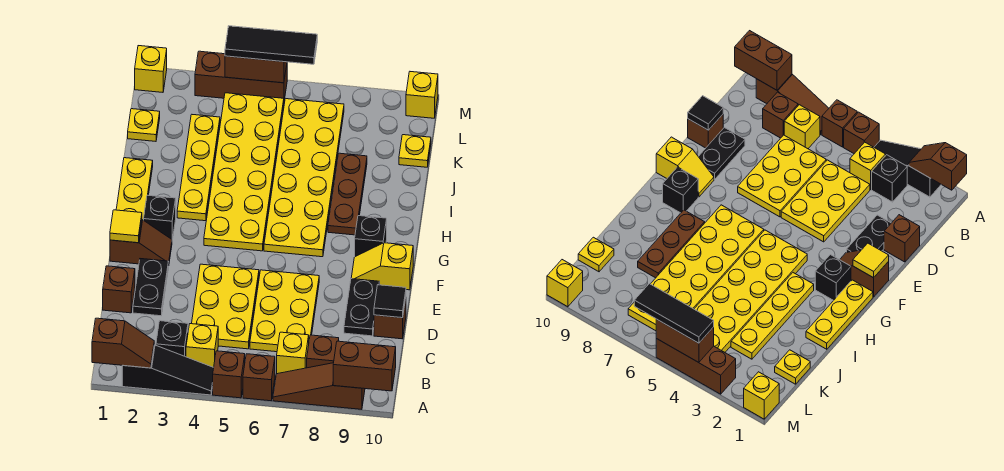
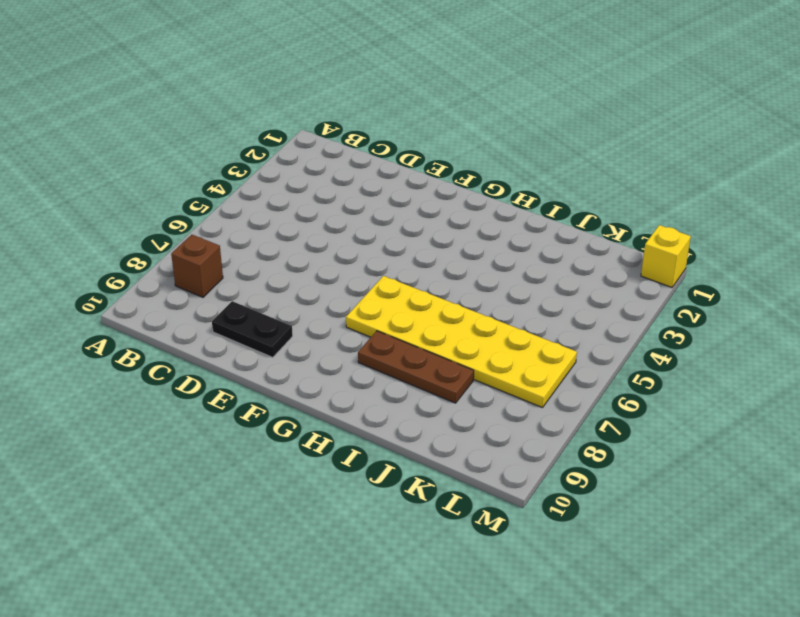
none -> black slope A2:A4 level 1 top 2
none -> brown brick A5 level 1
none -> brown brick A6 level 1
none -> brown slope A7:A9 level 1 top 9

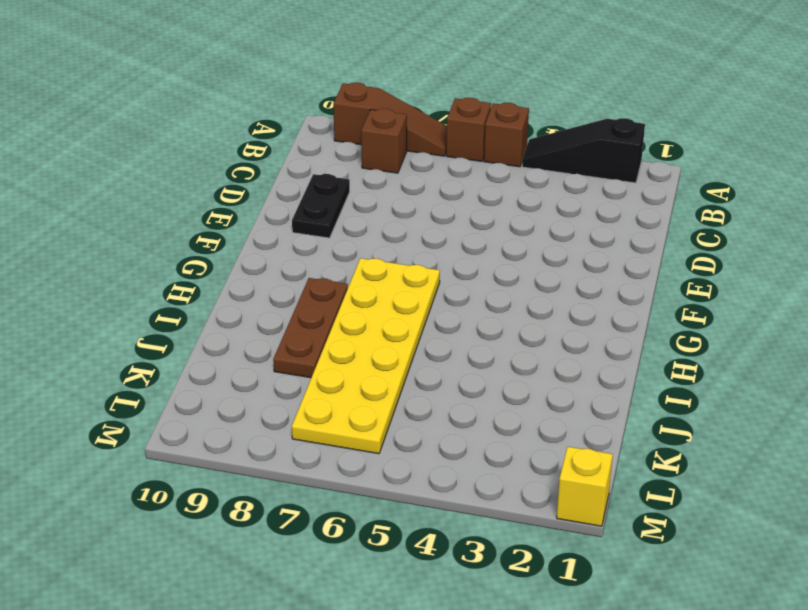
none -> black brick B3 level 1
none -> yellow brick B4 level 1
none -> yellow brick B7 level 1
none -> yellow plate C4:E5 level 1

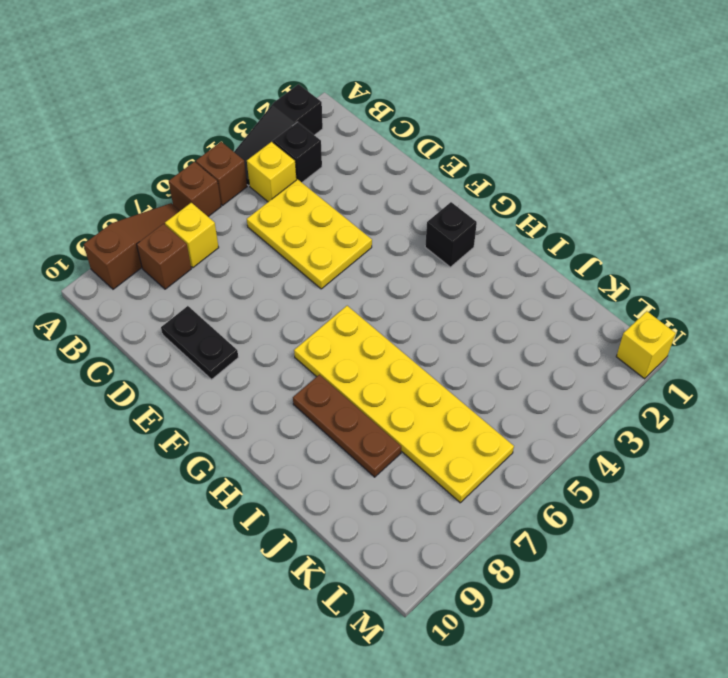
none -> yellow plate C6:E7 level 1
none -> brown brick D1 level 1
none -> black plate D2:E2 level 1
none -> brown brick D10 level 1

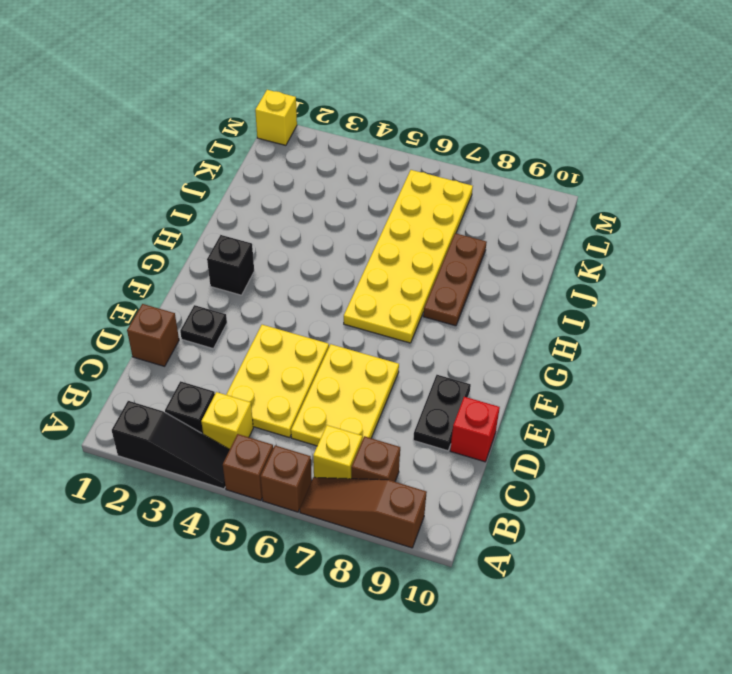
red brick D10 level 1 -> brown brick D10 level 1
black plate E2 level 1 -> black plate D2:E2 level 1
none -> brown slope F1:F2 level 1 top 1
none -> yellow slope F9:F10 level 1 top 10
none -> yellow plate G1:I1 level 1
none -> yellow plate G4:L5 level 1

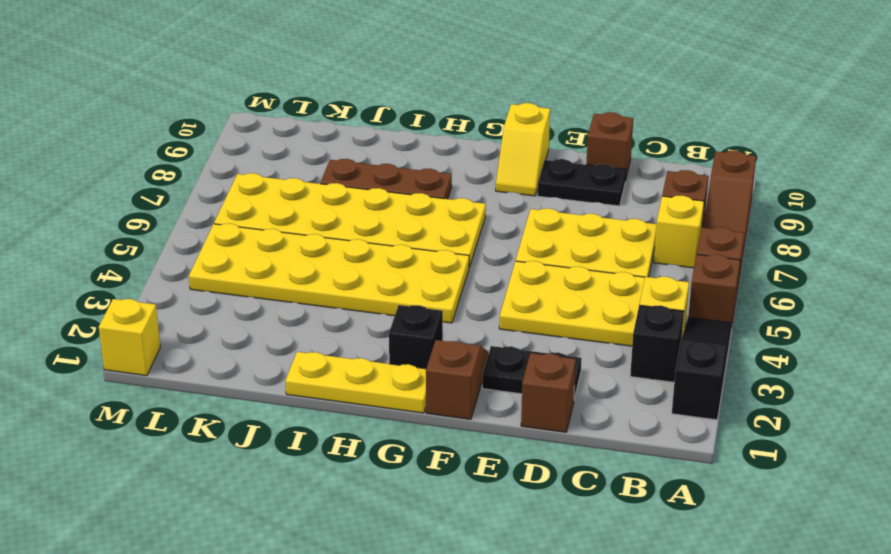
none -> black brick G9 level 1
none -> yellow plate H3:K3 level 1
none -> yellow plate K1 level 1
none -> yellow plate K10 level 1

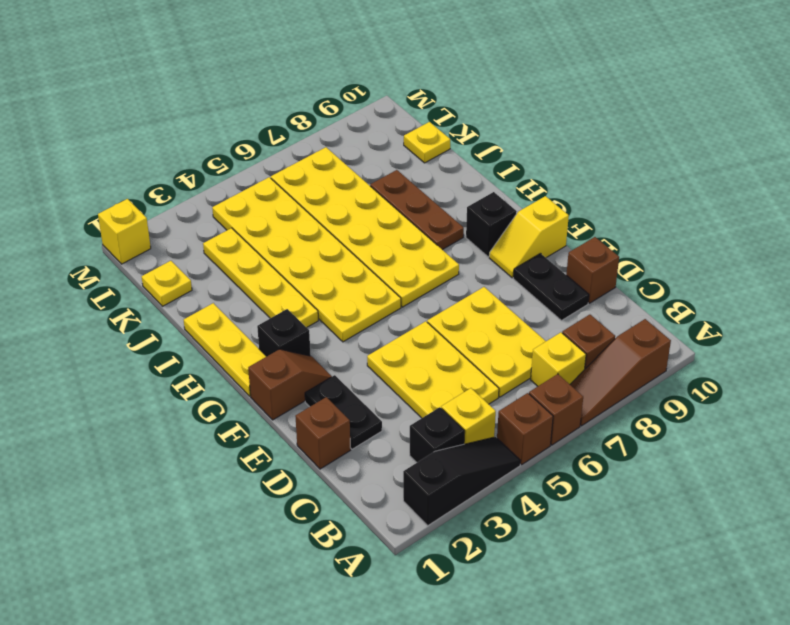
none -> brown brick M3:M5 level 1
none -> yellow brick M10 level 1
none -> brown slope A1:A2 level 2 top 1
none -> brown brick A9:A10 level 2

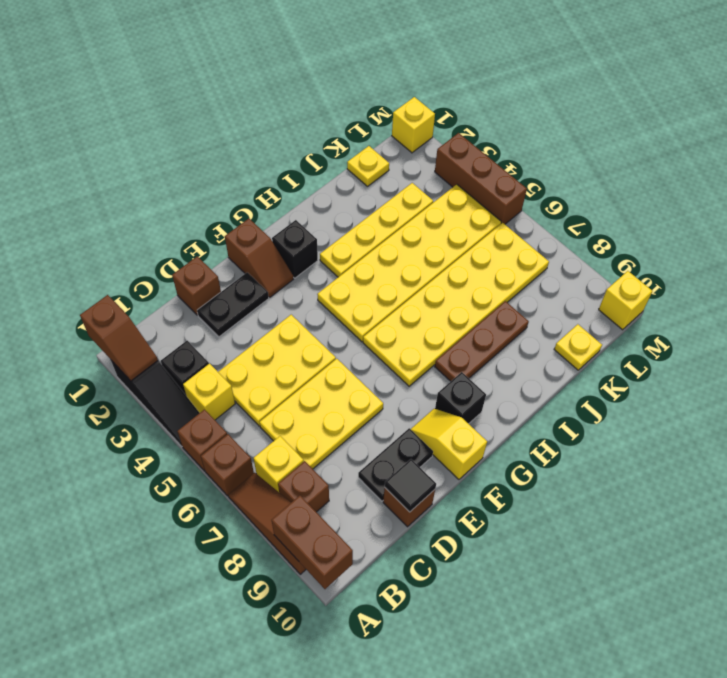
none -> yellow plate G1:I1 level 1
none -> yellow tile F1 level 2
none -> brown brick M4:M5 level 2
none -> black tile M4:M6 level 3

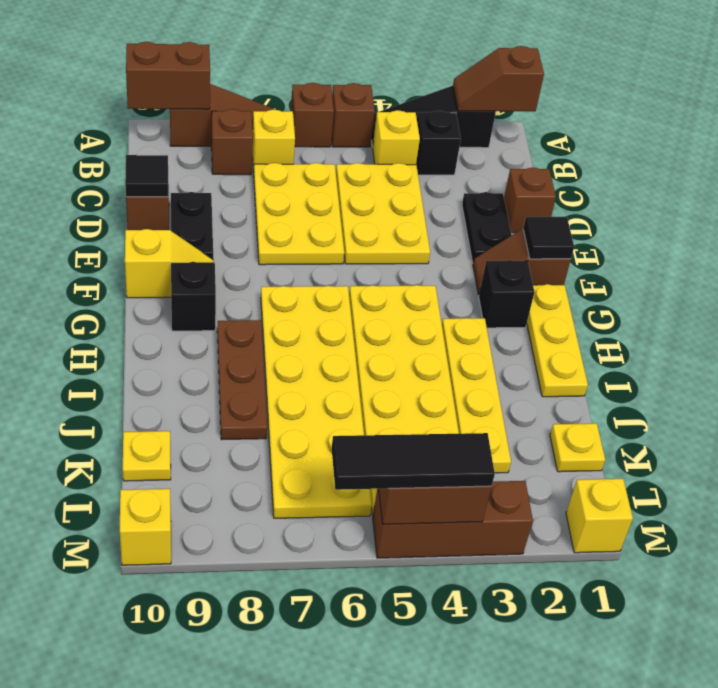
black tile F1 level 2 -> yellow tile F1 level 2

